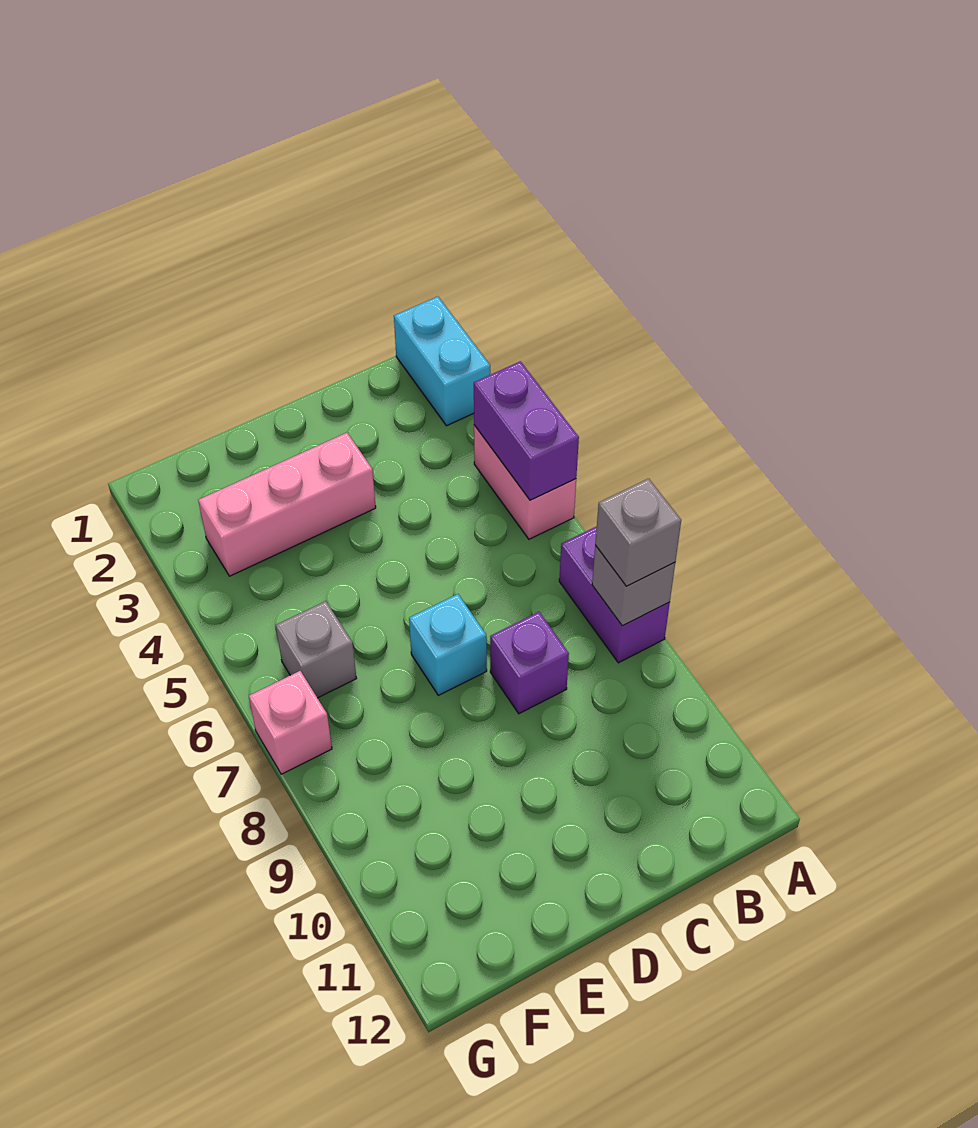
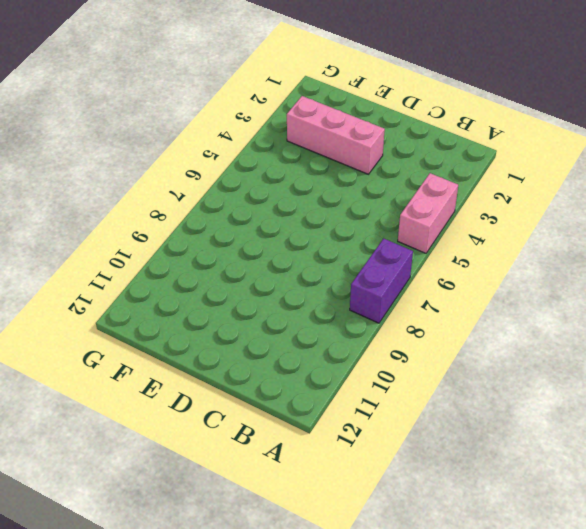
none -> cyan brick A1:A2 level 1
none -> purple brick C8 level 1

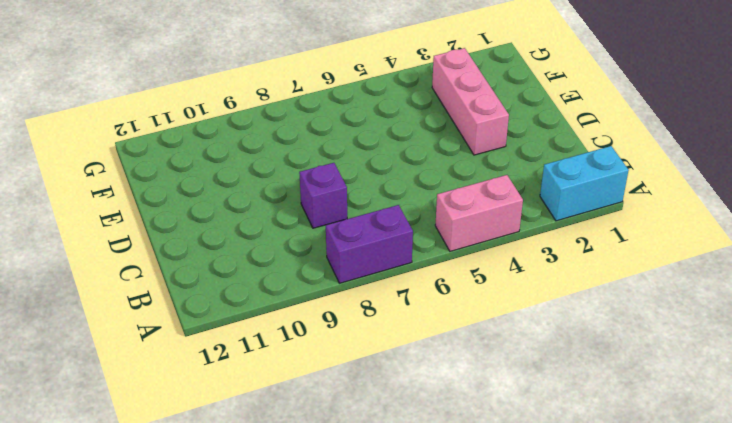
none -> cyan brick D7 level 1
none -> grey brick F6 level 1

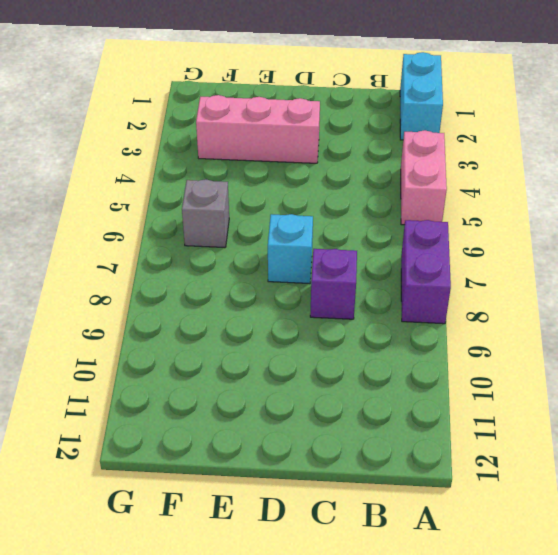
none -> pink brick G7 level 1
none -> purple brick A4:A5 level 2

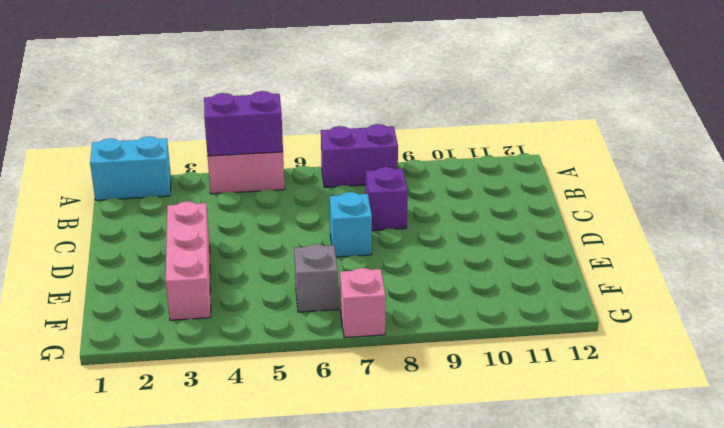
none -> grey brick A8 level 2
none -> grey brick A8 level 3

